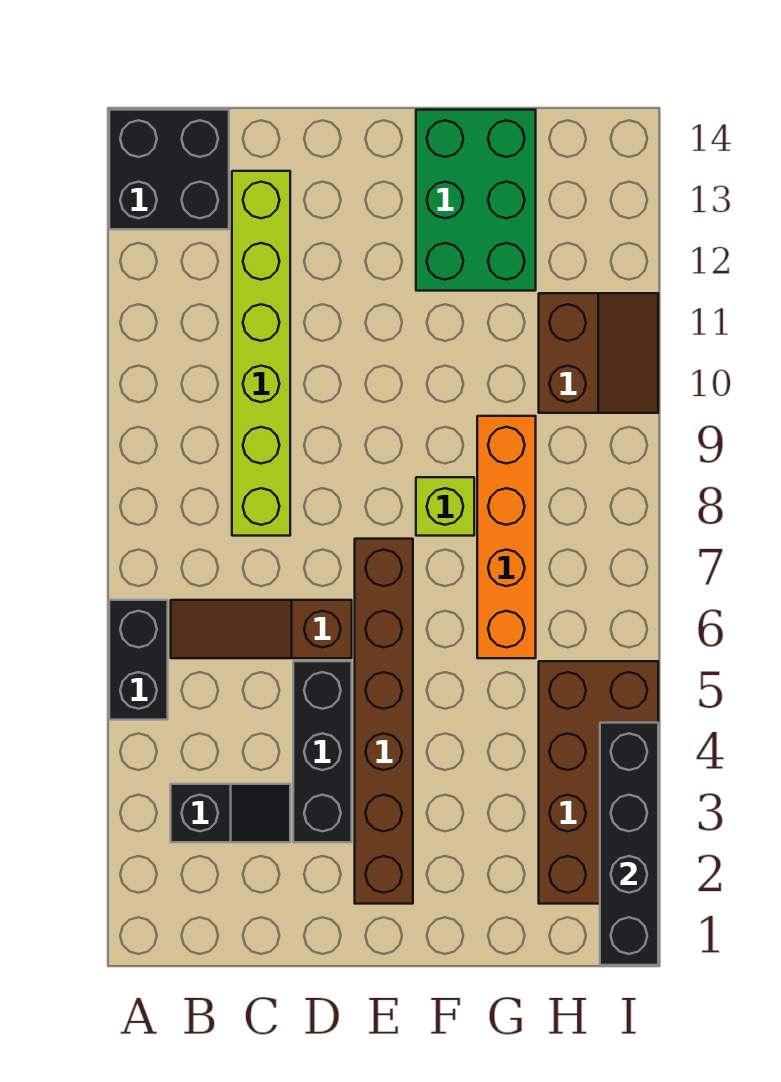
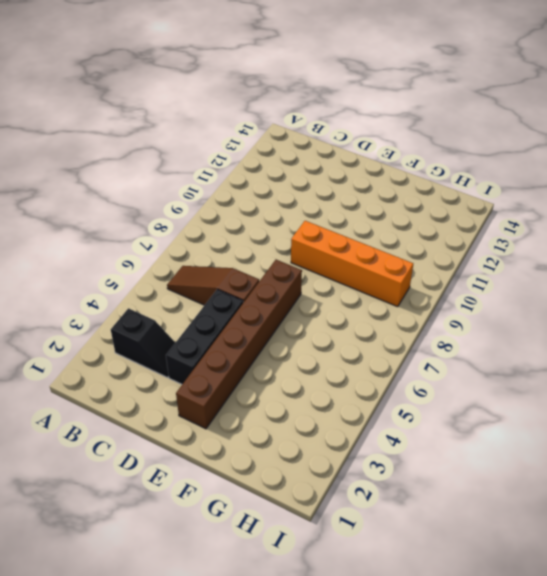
orange brick E9:H9 level 1 -> orange brick G6:G9 level 1
none -> black brick A5:A6 level 1
none -> black brick A13:B14 level 1
none -> lime brick C8:C13 level 1

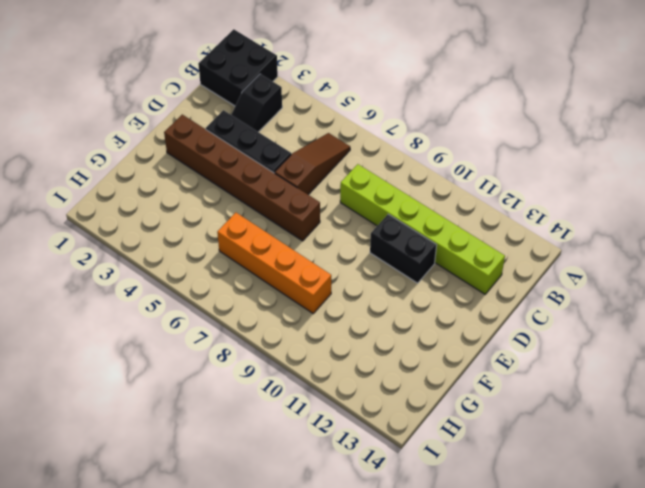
black brick A1:B2 level 1 -> black brick A13:B14 level 1
black brick D10:D11 level 1 -> black brick A5:A6 level 1
none -> lime brick F8 level 1
none -> green brick F12:G14 level 1
none -> brown brick H2:I5 level 1

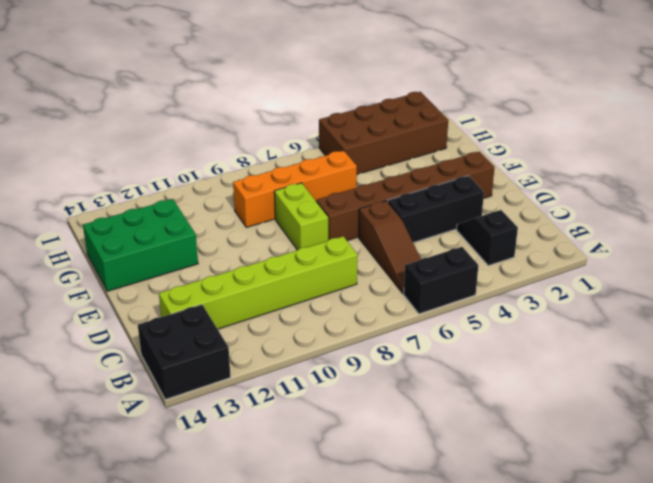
lime brick E8:F8 level 1 -> lime brick F8 level 1
none -> brown slope H10:I11 level 1 top H
none -> black brick I1:I4 level 2

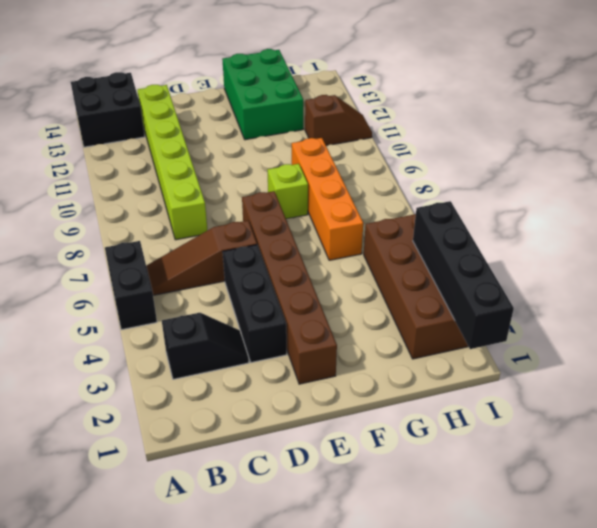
brown slope H11:I11 level 1 top H -> brown slope H10:I11 level 1 top H

